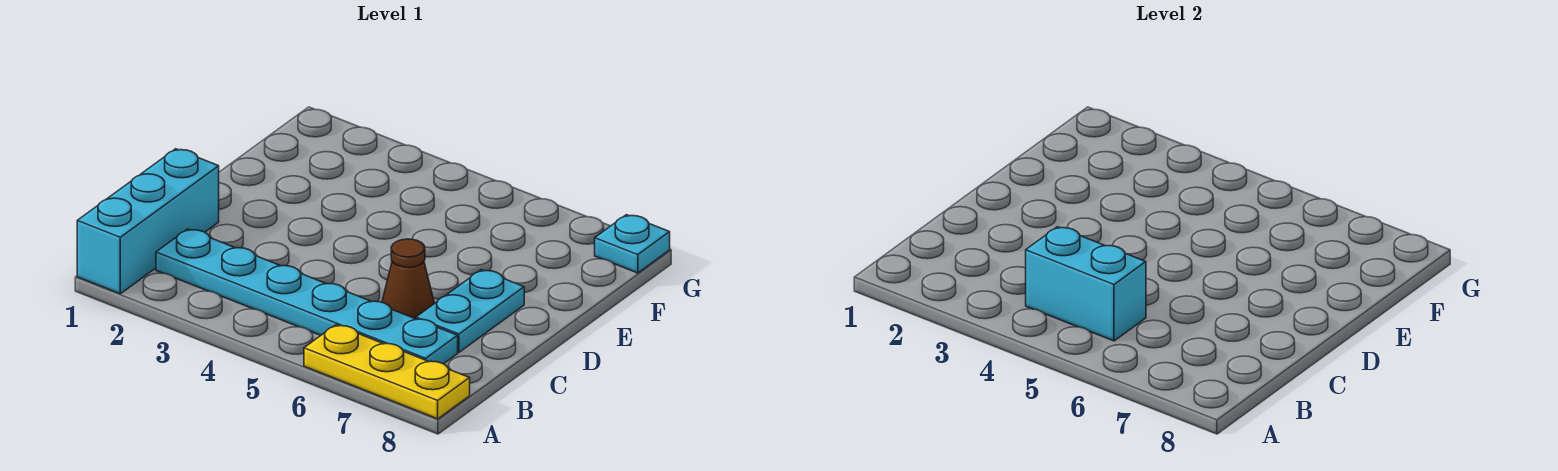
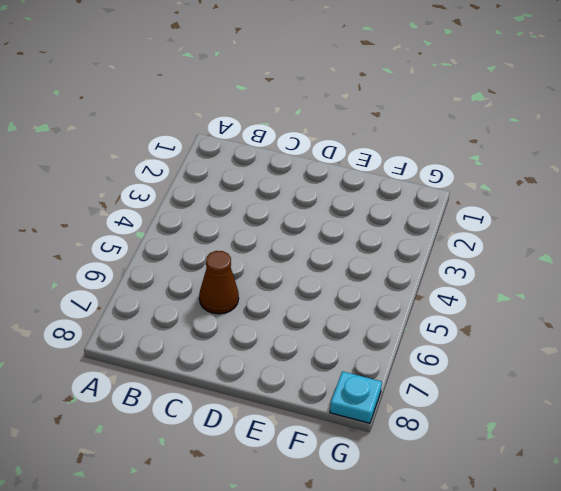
none -> cyan brick A1:C1 level 1
none -> yellow plate A6:A8 level 1

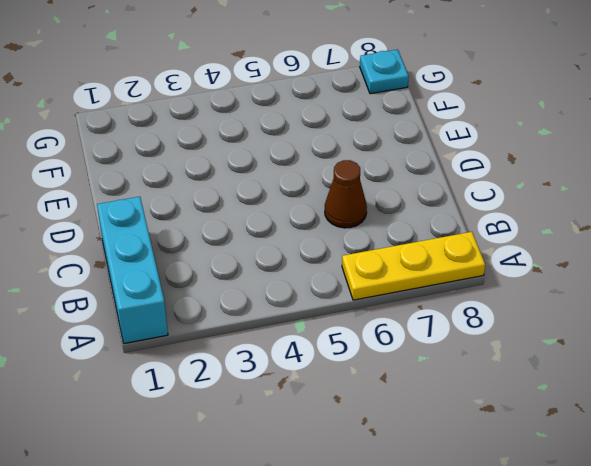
none -> cyan plate B2:B7 level 1
none -> cyan plate C7:D7 level 1

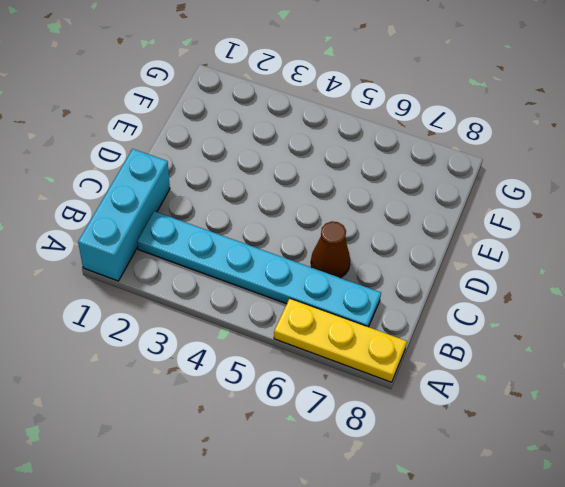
none -> cyan plate C7:D7 level 1
none -> cyan plate G8 level 1

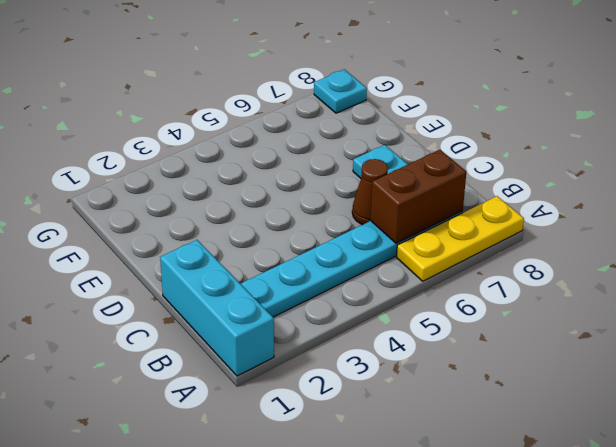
brown brick B6:B7 level 2 -> none
none -> cyan brick B4:B5 level 2

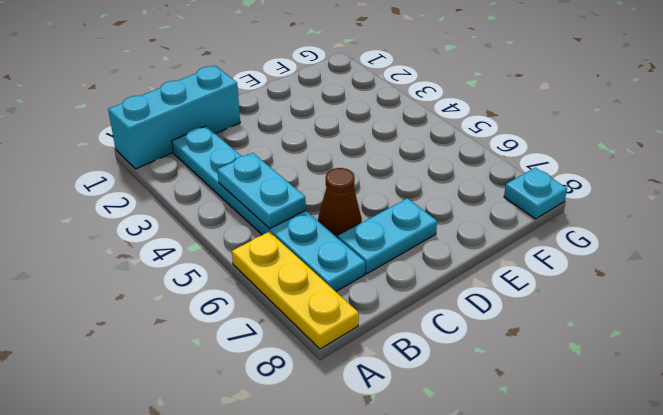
cyan plate B4:B5 level 2 -> cyan brick B4:B5 level 2

